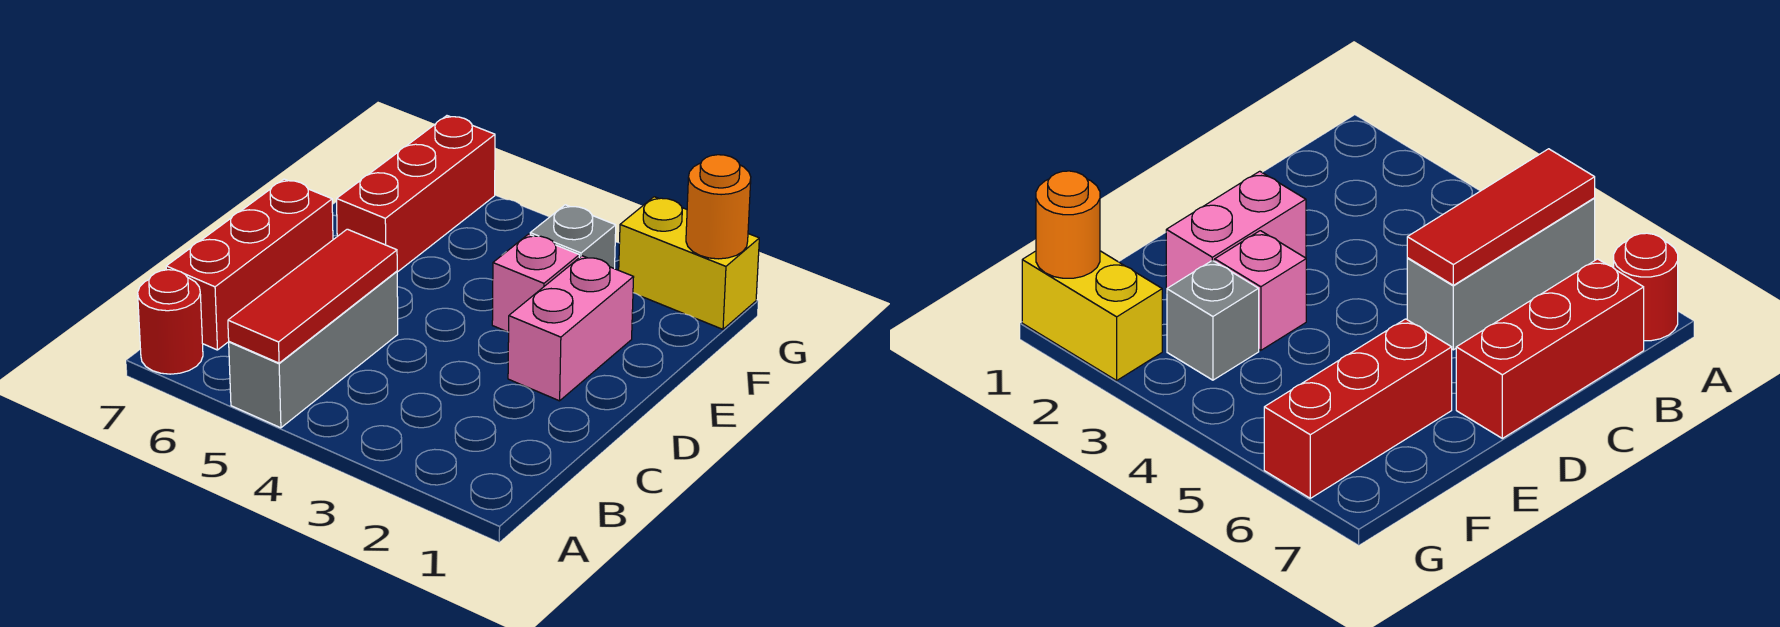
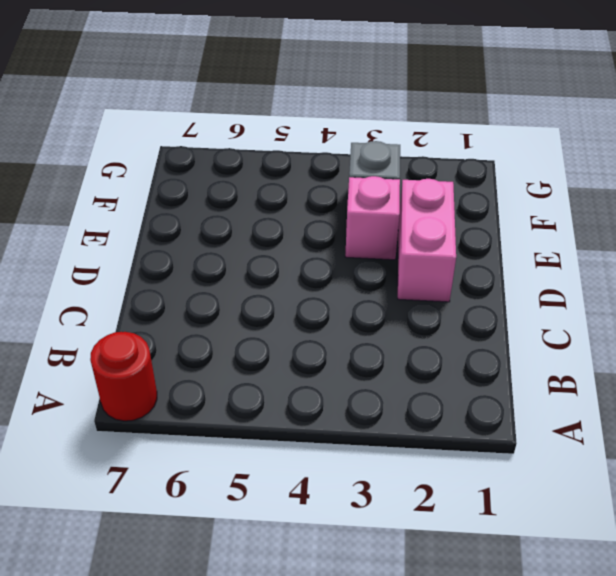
none -> grey brick A5:C5 level 1
none -> red brick B7:D7 level 1

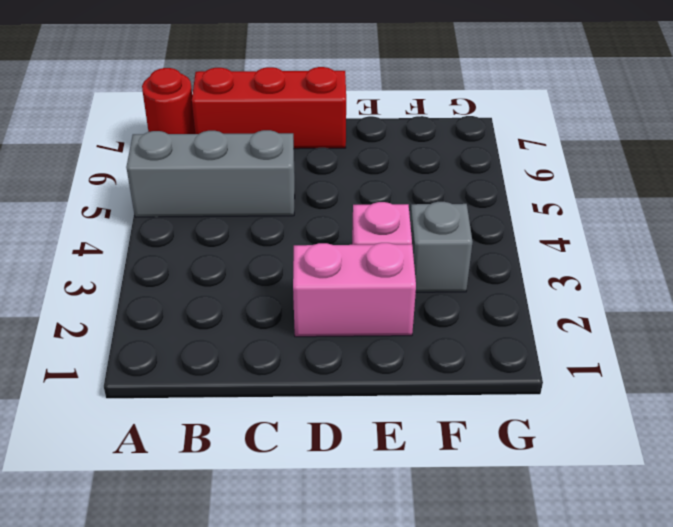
none -> red brick E6:G6 level 1
none -> yellow brick G1:G2 level 1

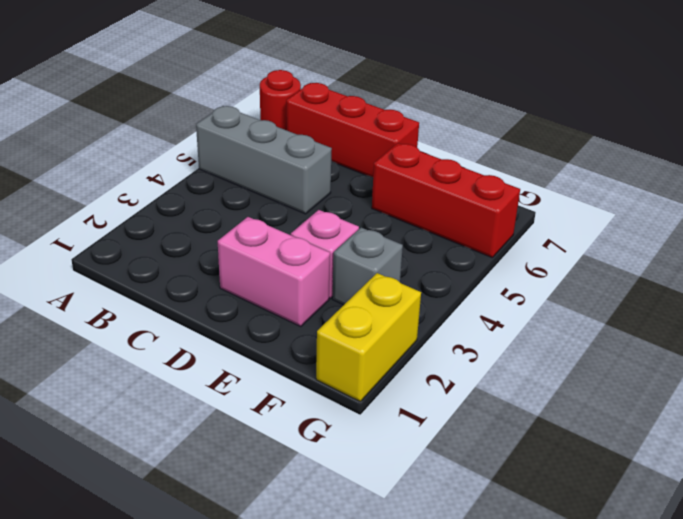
none -> red tile A5:C5 level 2
none -> orange round brick G1 level 2

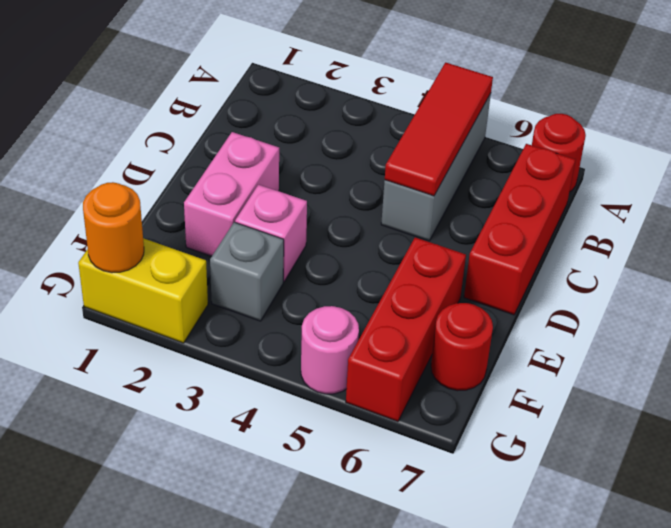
red round brick F7 level 1 -> none
pink round brick G5 level 1 -> none

